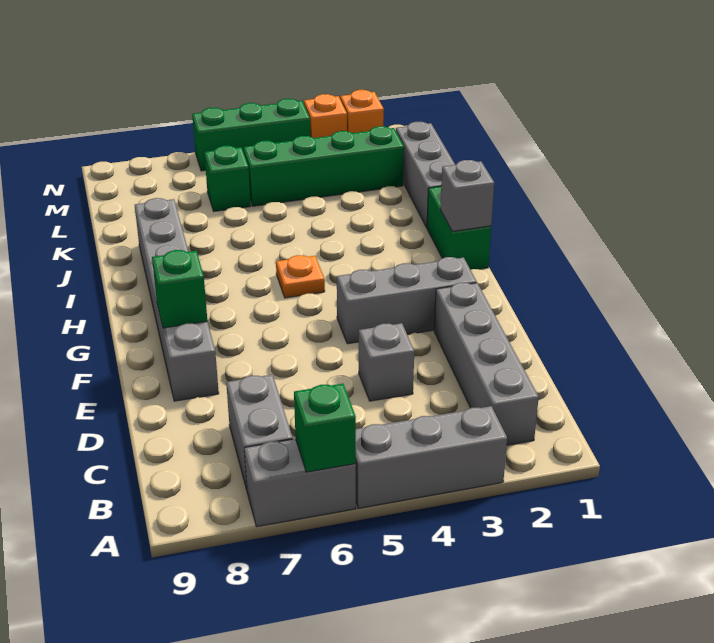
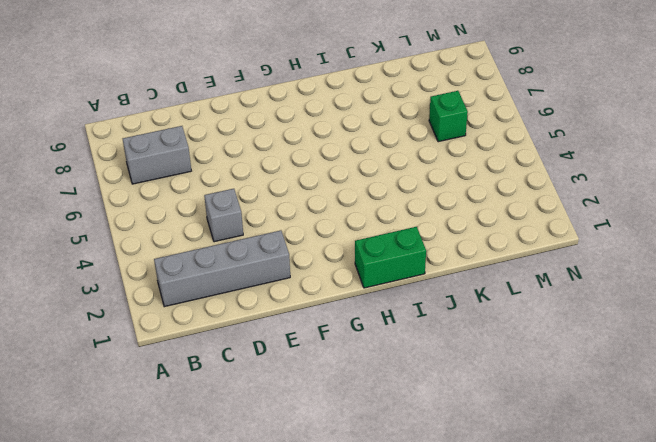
none -> grey brick A3:A5 level 1
none -> grey brick A6:A7 level 1
none -> grey brick E8:J8 level 1

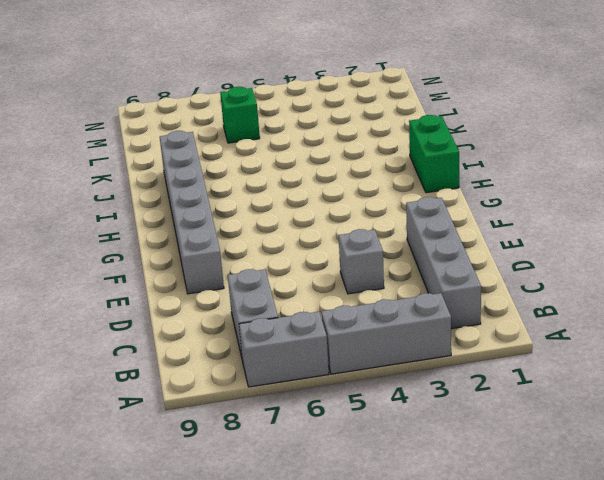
none -> grey brick F2:F4 level 1
none -> orange plate H5 level 1
none -> grey brick J1:L1 level 1

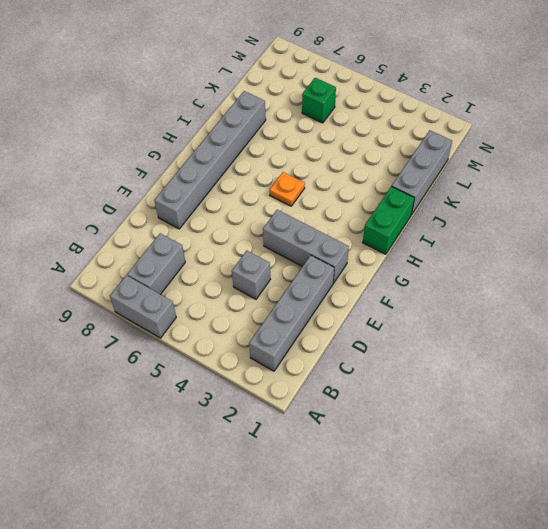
none -> grey brick A3:A5 level 1
none -> green brick L2:L5 level 1
none -> orange brick N2 level 1

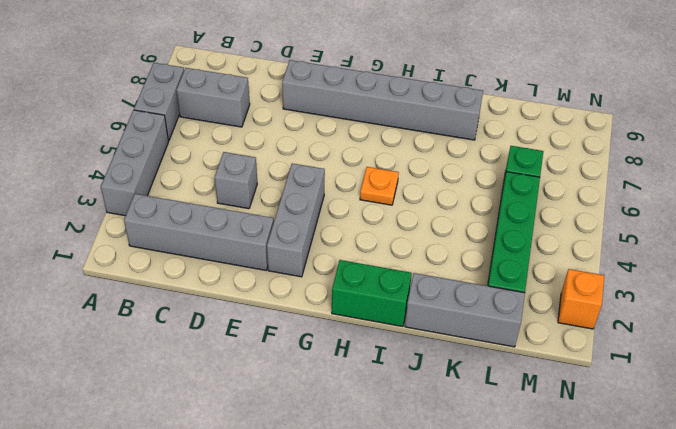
none -> orange brick N3 level 1
none -> green brick N4:N6 level 1
none -> green brick A6 level 2

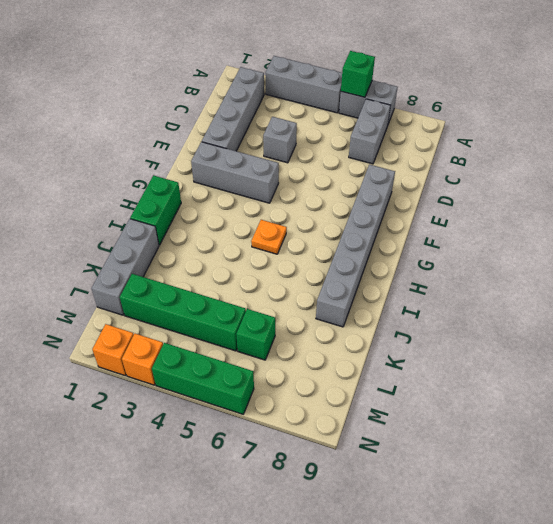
none -> green brick F8 level 2
none -> grey brick H1 level 2

